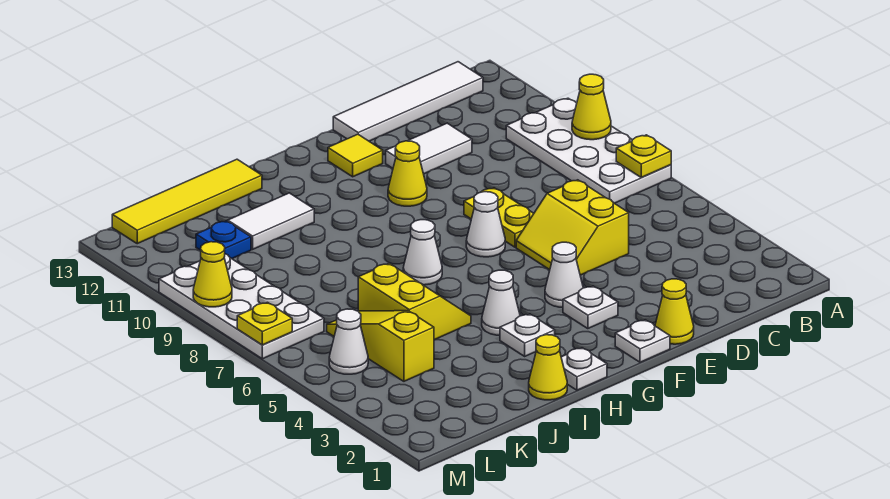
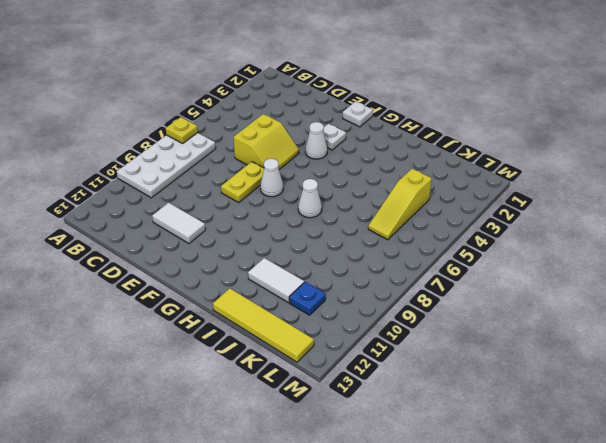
none -> white tile B13:E13 level 1
none -> yellow cone E1 level 1
none -> yellow cone F10 level 1

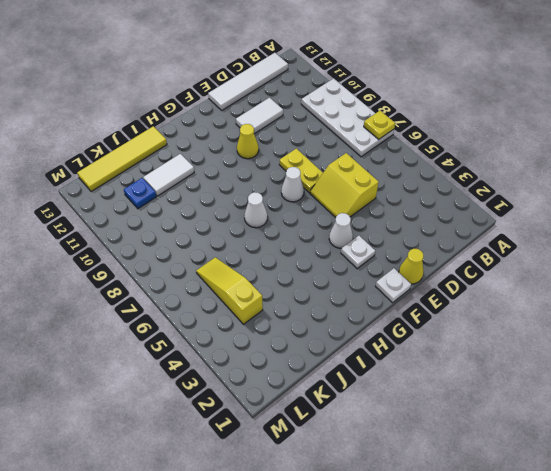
none -> yellow tile F12 level 1
none -> white plate H1 level 1
none -> white plate H3 level 1

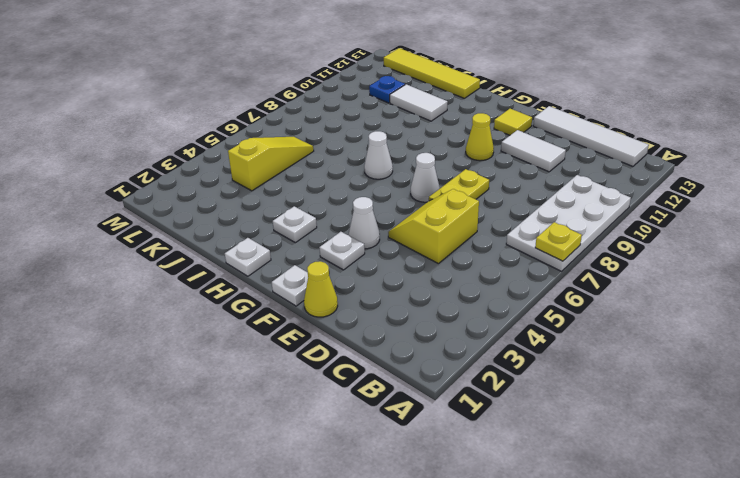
none -> white cone H4 level 1
none -> yellow cone I1 level 1
none -> yellow slope I5:J6 level 1 top J

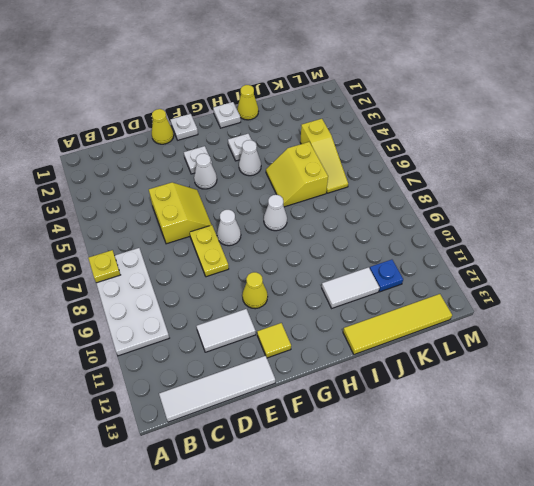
none -> white cone L5 level 1
none -> white plate L7:M10 level 1
none -> yellow cone A9 level 2

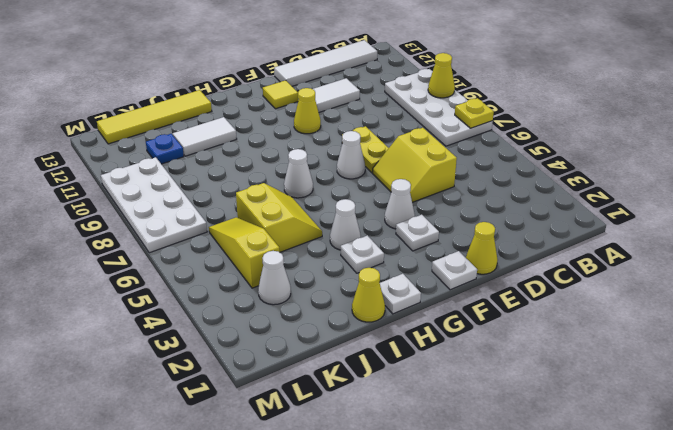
white cone K3 level 1 -> white cone L5 level 1
none -> yellow plate M7 level 2
none -> yellow cone M9 level 2

